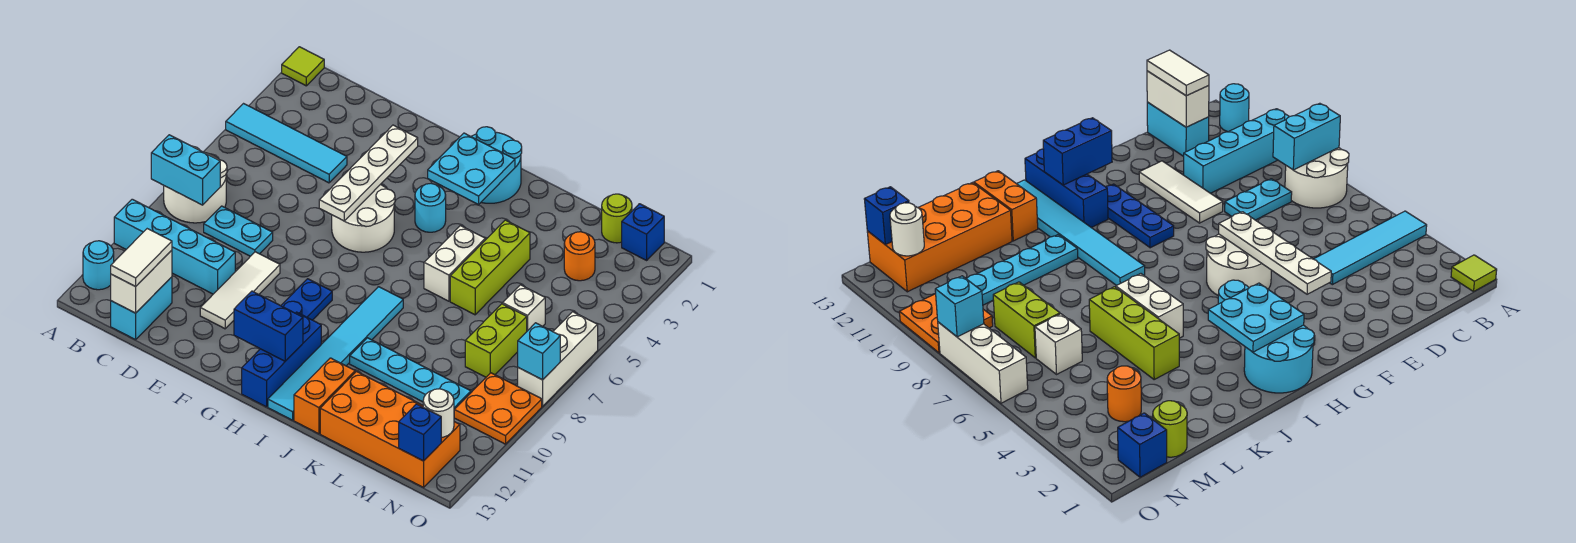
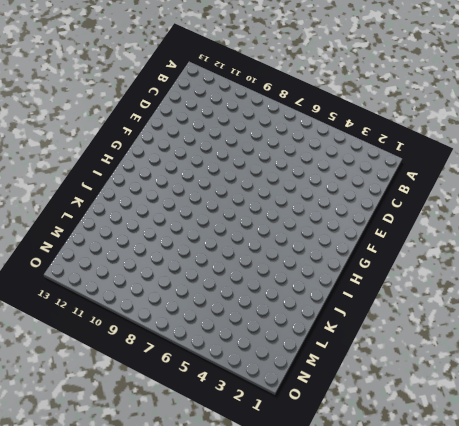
none -> lime tile A1 level 1
none -> cyan tile A4:D4 level 1
none -> white round brick A7:B8 level 1
none -> cyan brick A10:D10 level 1

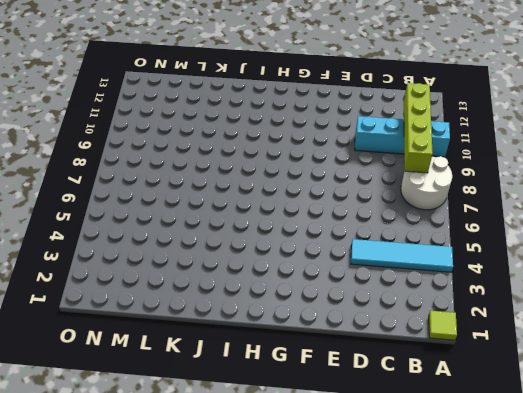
lime brick B8:B11 level 2 -> cyan brick A8:B8 level 2
none -> cyan round brick A12 level 1
none -> cyan plate C8:D8 level 1
none -> cyan brick C12:C13 level 1
none -> white tile E9:E11 level 1

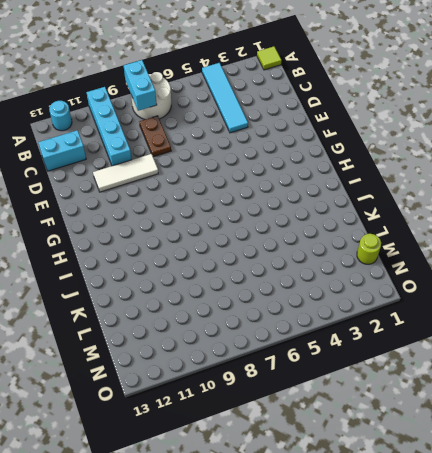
brown plate C8:D8 level 1 -> cyan plate C8:D8 level 1
none -> white round brick F5:G6 level 1
none -> blue plate G9:G11 level 1
none -> cyan round brick H1:I2 level 1
none -> cyan round brick H4 level 1

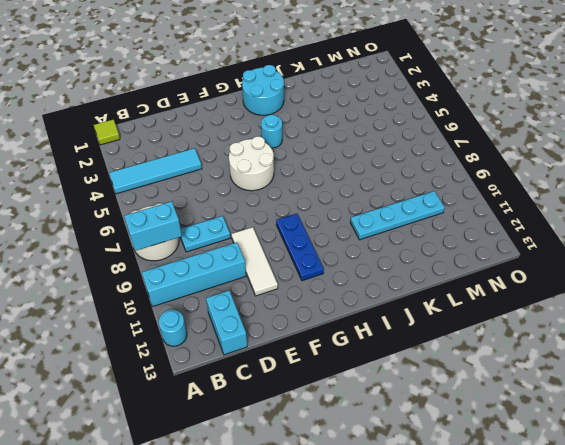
none -> blue brick H11:H13 level 1
none -> cyan tile I8:I13 level 1
none -> white brick J5:J6 level 1
none -> orange brick J12:J13 level 1

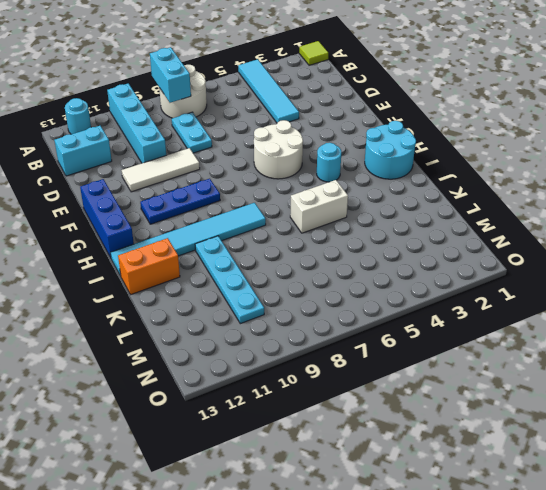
blue brick F13:H13 level 1 -> blue brick H11:H13 level 1
none -> lime brick K4:K6 level 1
none -> orange brick K12:N13 level 1
none -> lime round brick M1 level 1
none -> orange round brick M3 level 1

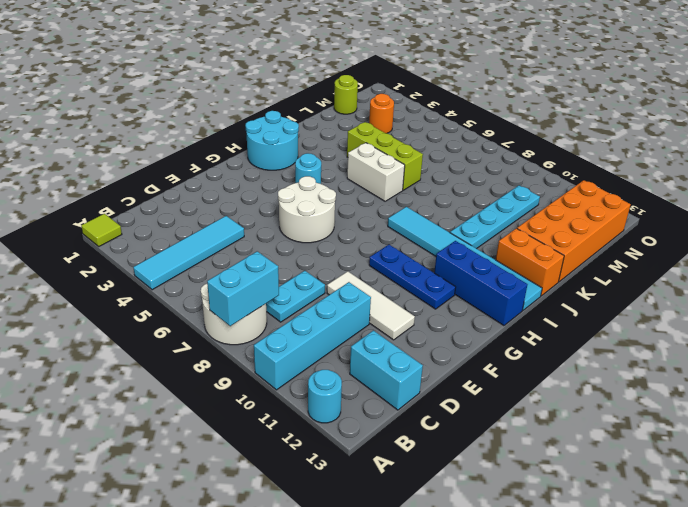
none -> white brick M6 level 1
none -> lime brick M7:M8 level 1
none -> blue brick N1 level 1
none -> orange plate N9:O10 level 1

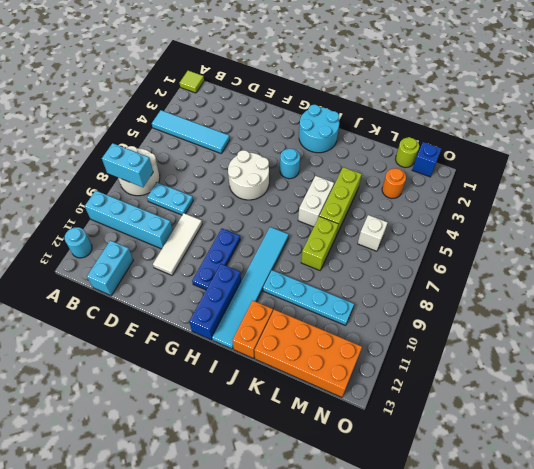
lime brick K7:K8 level 1 -> lime brick M7:M8 level 1
none -> orange plate N9:O10 level 1
none -> white brick O6:O8 level 1
none -> white brick C12:C13 level 2
none -> white plate F3:F6 level 2

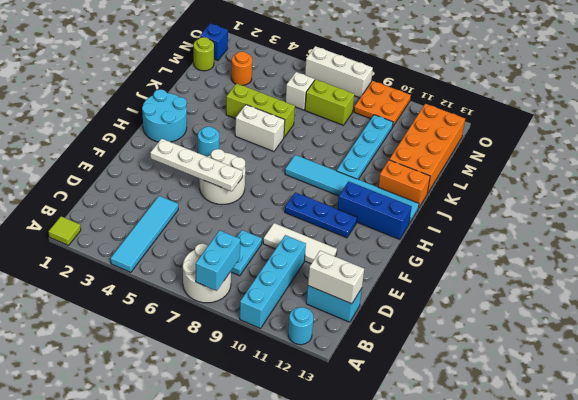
none -> blue brick G12:H12 level 2
none -> cyan plate H2:I3 level 2
none -> white round brick N12 level 2
none -> blue brick N13 level 2

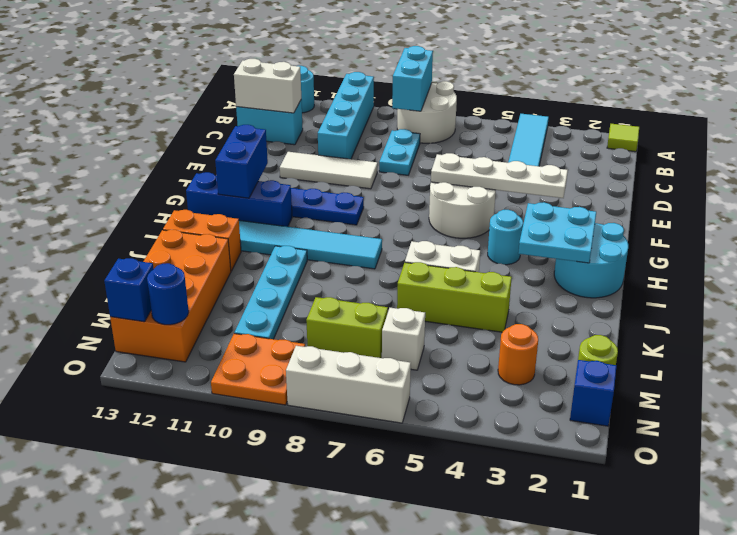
blue round brick N12 level 2 -> white round brick N12 level 2
none -> cyan brick O8 level 2
none -> white tile C12:C13 level 3

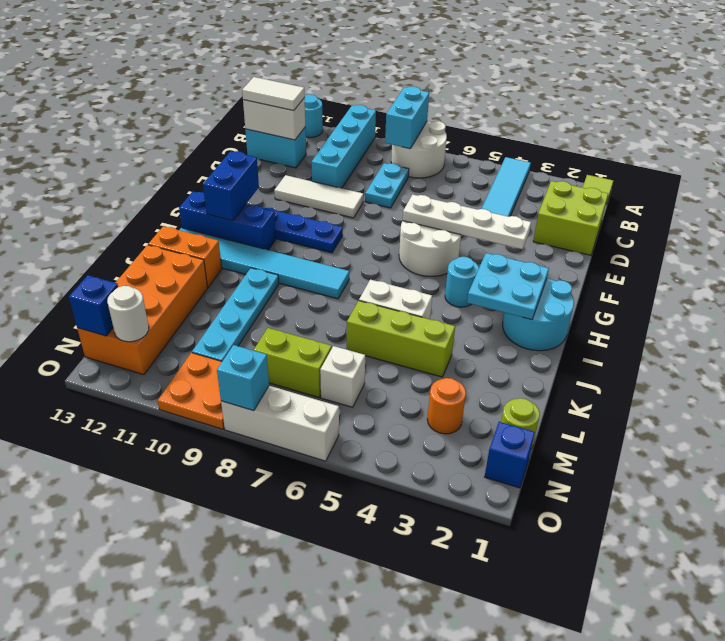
lime brick C1:D2 level 1 -> none

